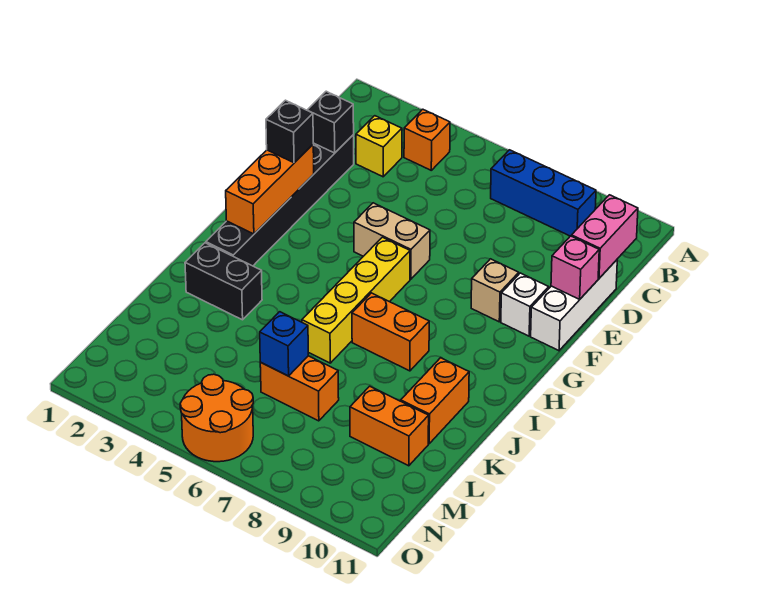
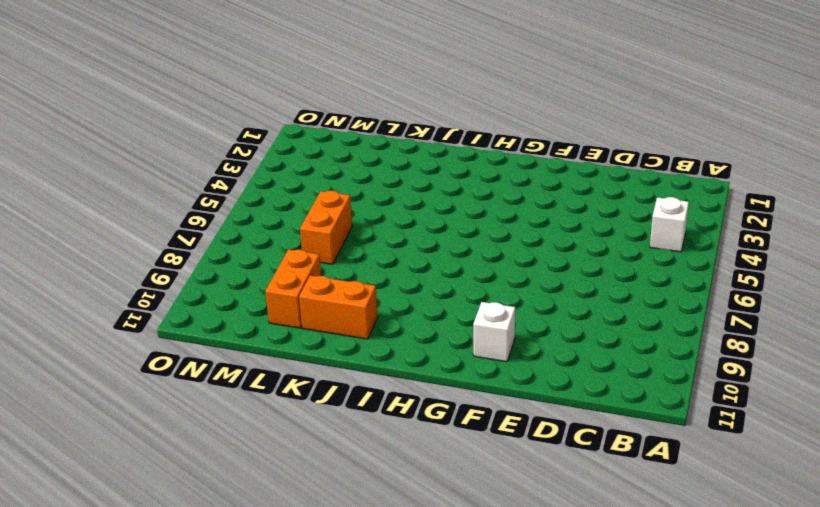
white brick B4 level 1 -> orange brick B4 level 1
none -> blue brick B7:B9 level 1
none -> yellow brick C3 level 1
none -> black brick D2:I2 level 1

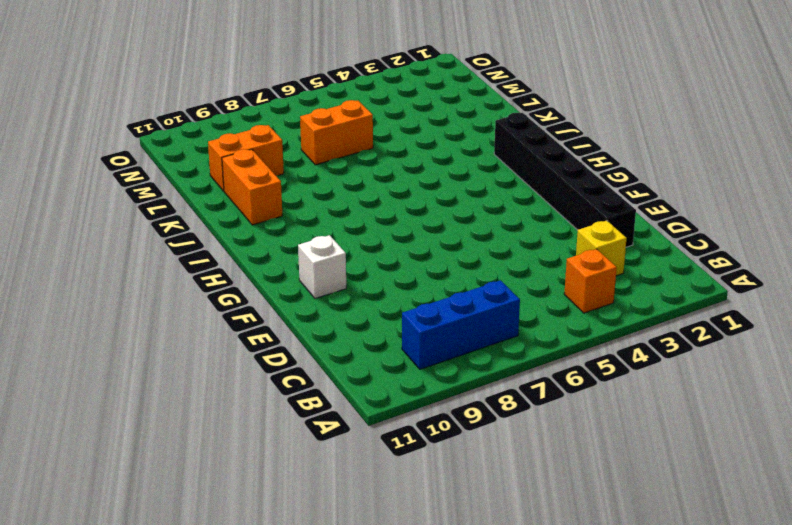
none -> white brick D11:F11 level 1
none -> tan brick F5:F6 level 1
none -> tan brick F9 level 1

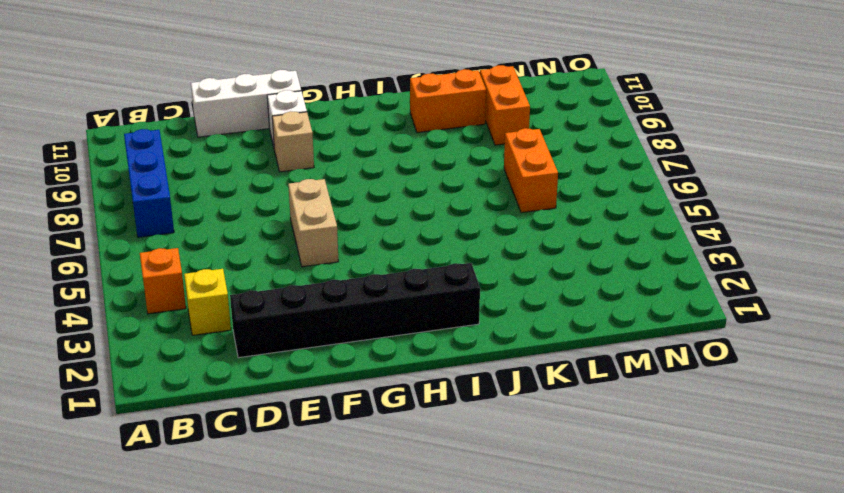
none -> yellow brick G6:J6 level 1
none -> orange brick I7:I8 level 1
none -> black brick J2:J3 level 1

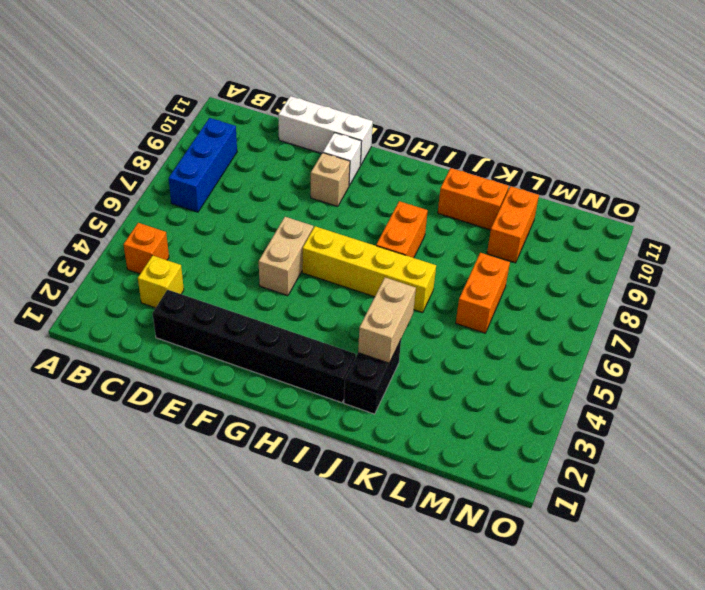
tan brick J3:J4 level 2 -> none
none -> orange round brick N5:O6 level 1
none -> pink brick C11:D11 level 2
none -> black brick D2 level 2

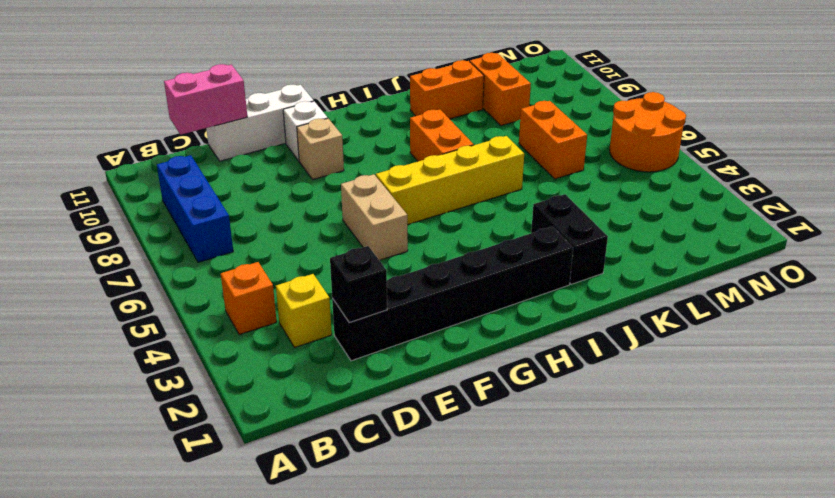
none -> pink brick E11 level 2
none -> orange brick F2:H2 level 2
none -> blue brick L6 level 2

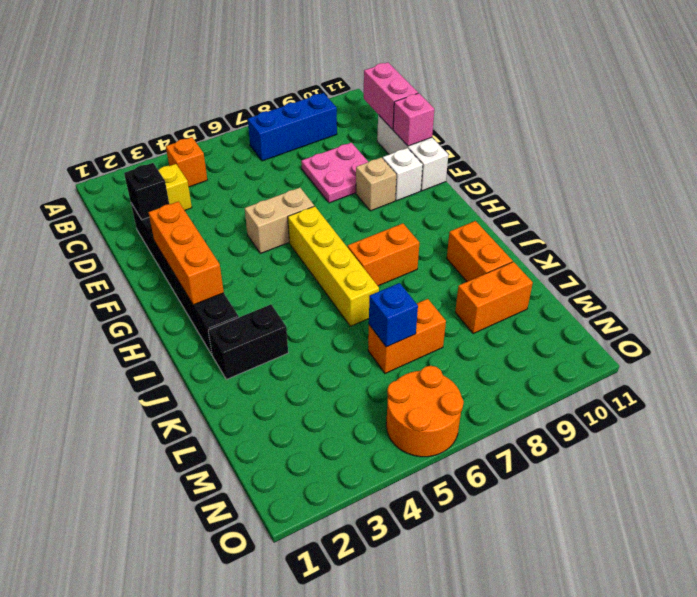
pink plate D8:E9 level 1 -> none
none -> black brick F2 level 3

